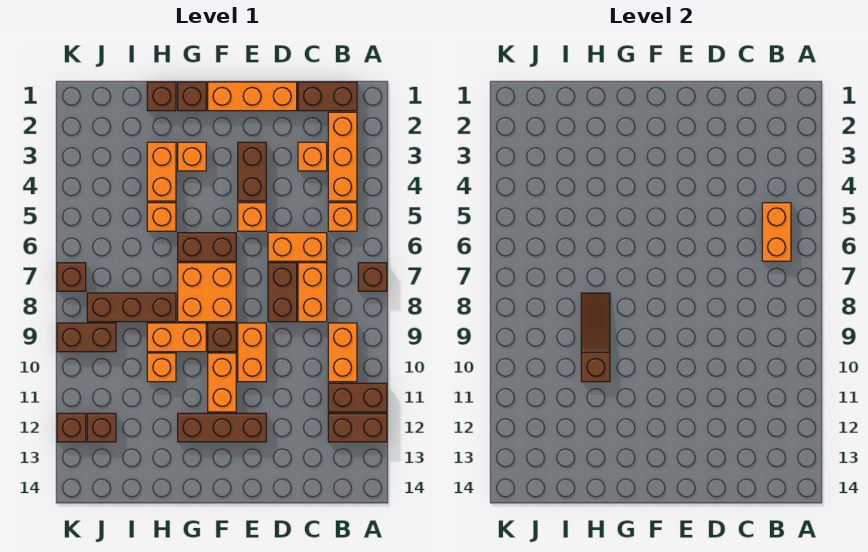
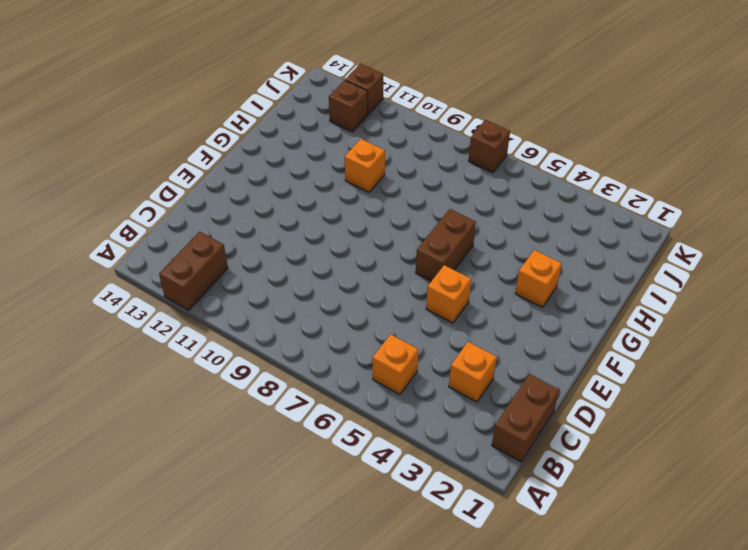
none -> brown brick A7 level 1
none -> brown brick A11:B11 level 1
none -> orange brick B2:B4 level 1
none -> orange brick B9:B10 level 1

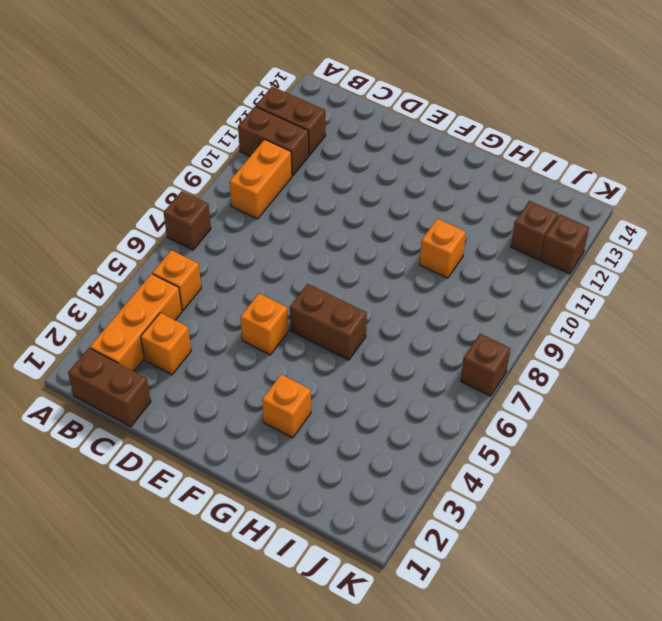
none -> orange brick C6:D6 level 1
none -> orange brick C7:C8 level 1
none -> orange brick D1:F1 level 1
none -> brown brick D7:D8 level 1

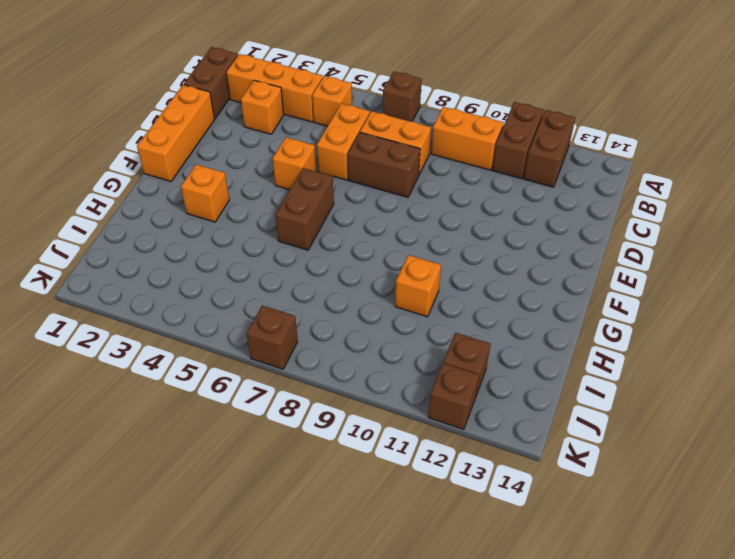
none -> brown brick E3:E4 level 1
none -> orange brick E9:E10 level 1
none -> brown brick E12:G12 level 1
none -> orange brick F7:G8 level 1

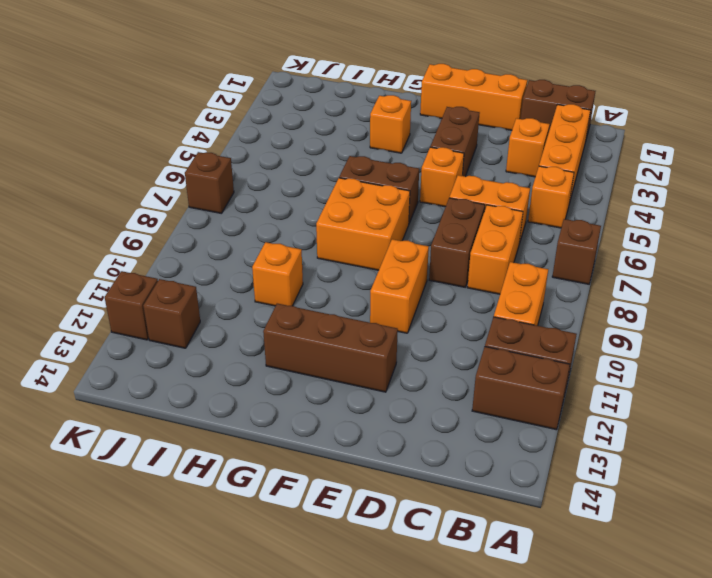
none -> brown brick F9 level 1
none -> orange brick F10:F11 level 1
none -> brown brick G1 level 1
none -> orange brick G9:H9 level 1

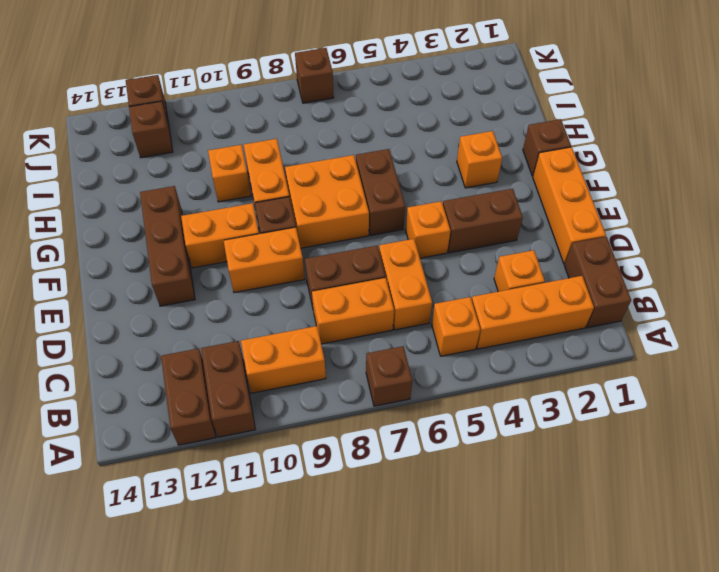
none -> brown brick H1 level 1
none -> orange brick H3:H4 level 1
none -> orange brick H5 level 1
none -> brown brick H8:J8 level 1

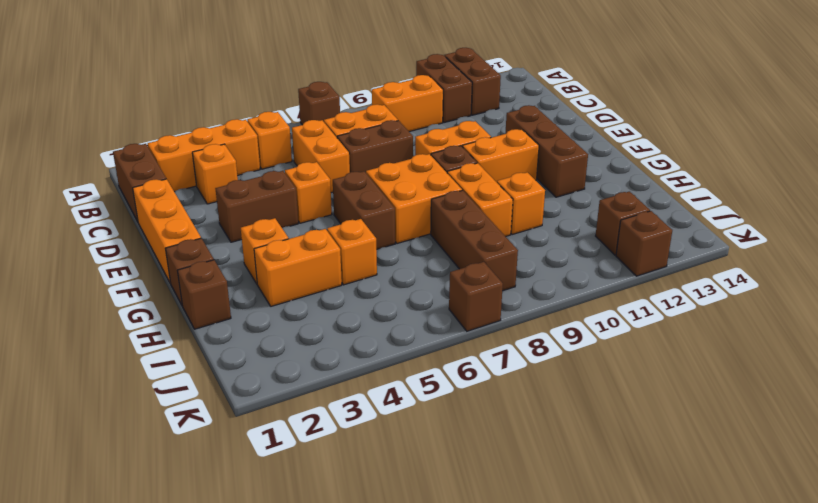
none -> brown brick J9:K9 level 1
none -> orange brick B5:B6 level 2
none -> brown slope H8:H10 level 2 top 10

